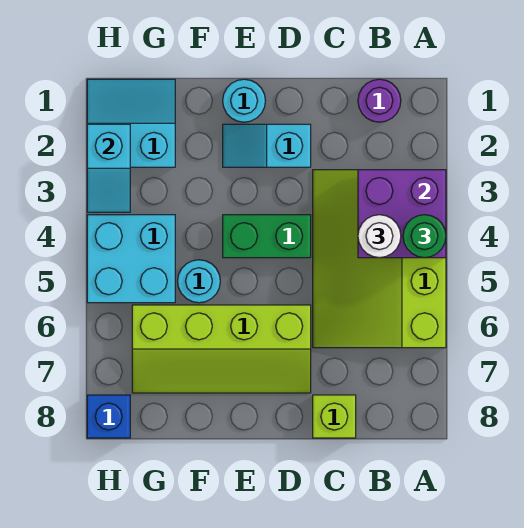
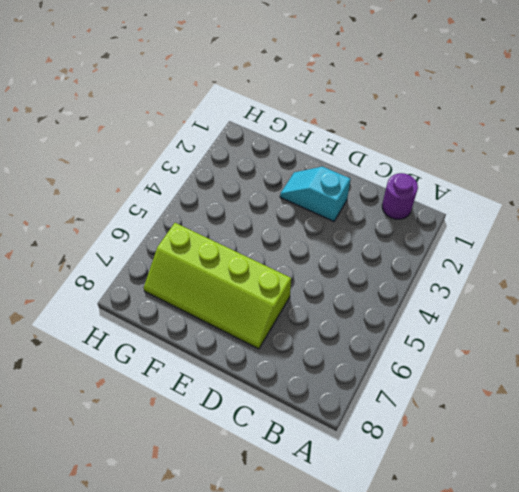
none -> lime slope A3:C6 level 1 top A
none -> lime brick C8 level 1
none -> green brick D4:E4 level 1

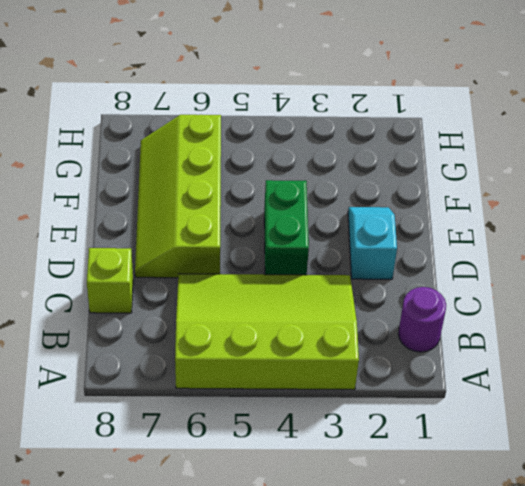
none -> cyan round brick E1 level 1
none -> cyan round brick F5 level 1
none -> cyan slope G1:H2 level 1 top 2

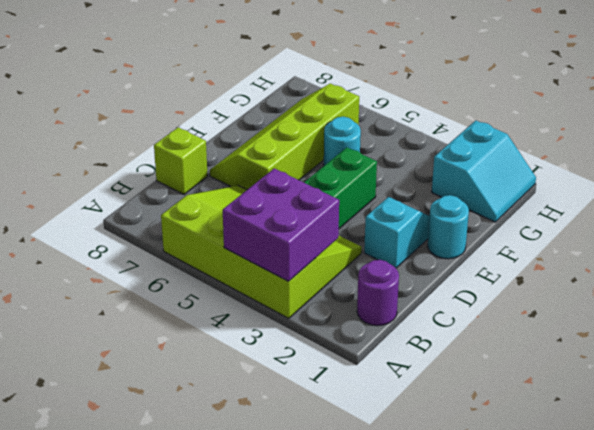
none -> cyan brick G4:H5 level 1
none -> blue brick H8 level 1
none -> cyan slope H2:H3 level 2 top 2

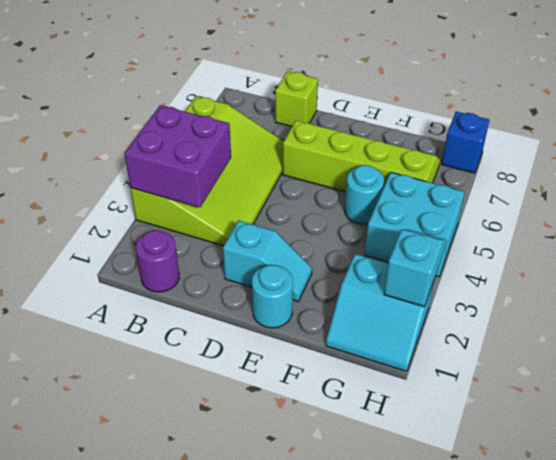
none -> green brick D4:E4 level 1
none -> green round brick A4 level 3
none -> white round brick B4 level 3

